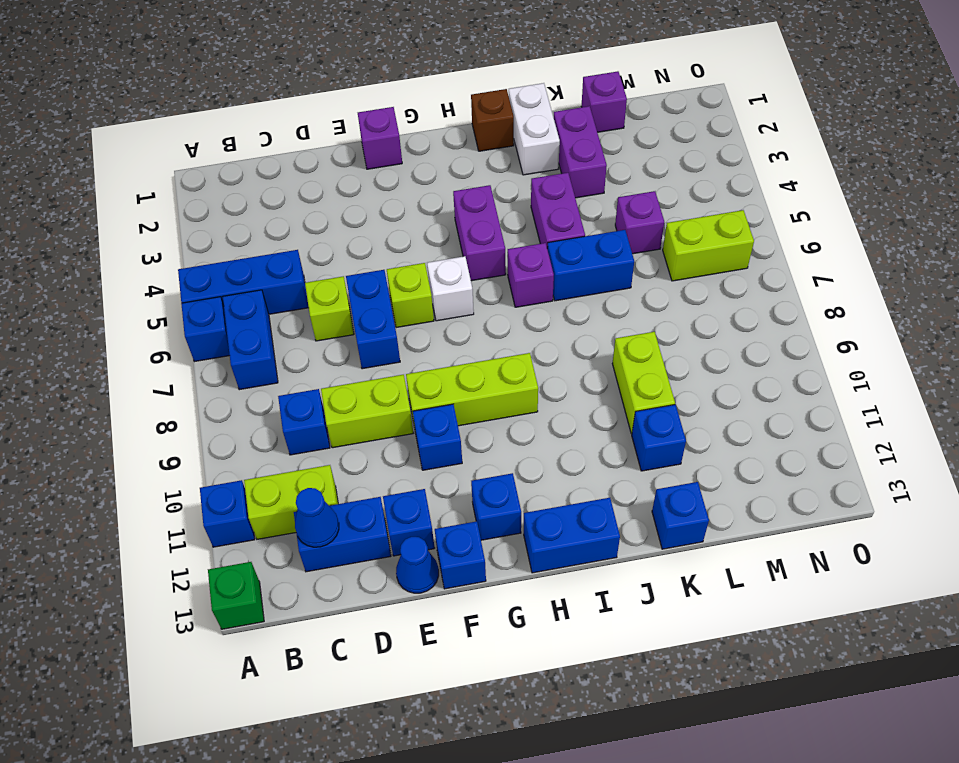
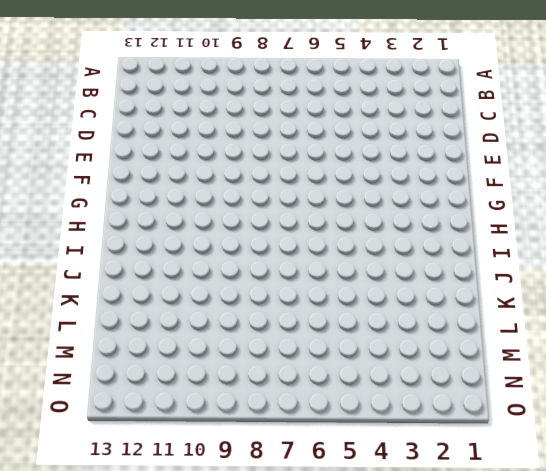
none -> blue brick A5:C5 level 1
none -> blue brick A6 level 1
none -> blue brick A11 level 1
none -> green brick A13 level 1

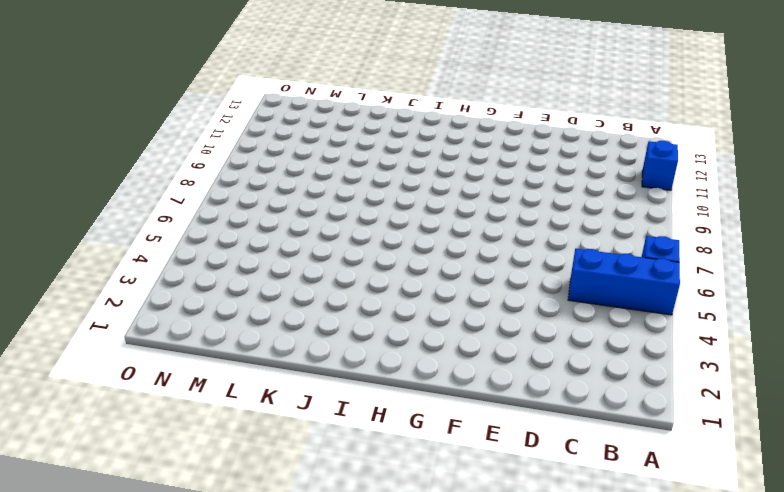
none -> green brick A13 level 1
none -> blue brick B6:B7 level 1
none -> lime brick B11:C11 level 1
none -> blue brick C9 level 1

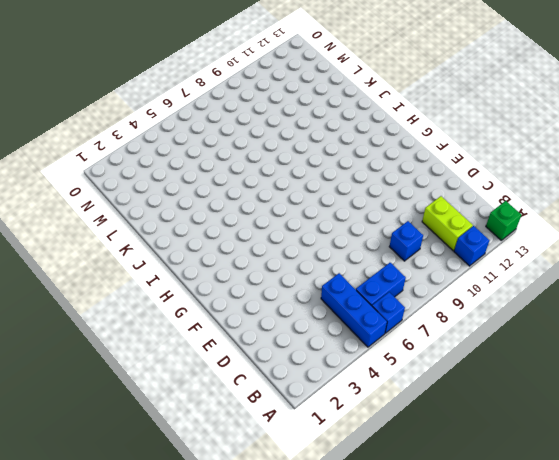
none -> blue brick C12:D12 level 1
none -> lime brick D6 level 1
none -> lime brick D9:E9 level 1
none -> blue brick E6:E7 level 1

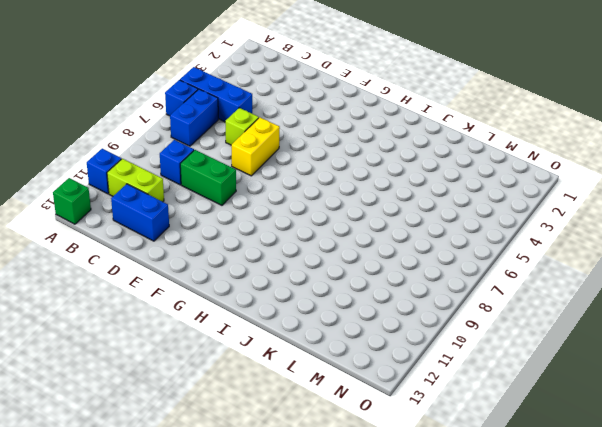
green brick D9:E9 level 1 -> lime brick D9:E9 level 1
yellow brick E6:E7 level 1 -> blue brick E6:E7 level 1
none -> blue brick E12 level 1
none -> blue cone E13 level 1
none -> purple brick F1 level 1
none -> lime brick F6 level 1

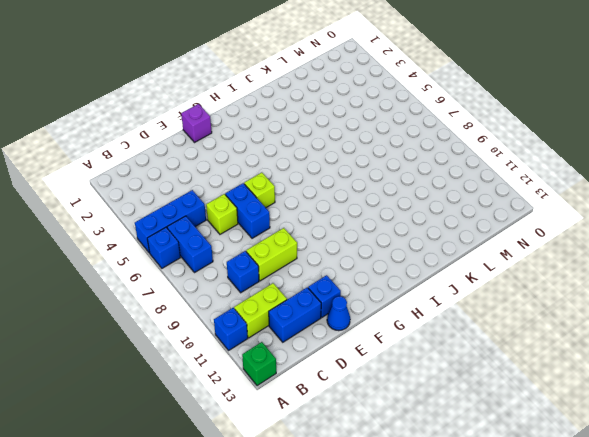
none -> lime brick F9:H9 level 1
none -> blue brick F10 level 1
none -> blue brick F13 level 1
none -> white brick G6 level 1

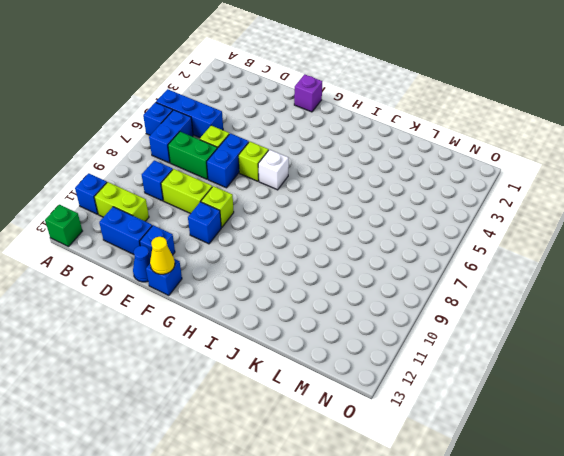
green brick C7:D7 level 1 -> none
lime brick F9 level 1 -> lime brick F9:H9 level 1
yellow cone F13 level 2 -> none
none -> blue brick G12 level 1
none -> purple brick H4:H5 level 1
none -> blue brick H13:I13 level 1
none -> brown brick I1 level 1

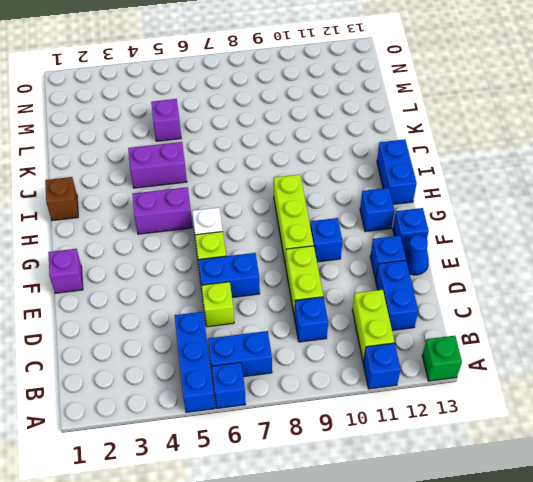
none -> purple brick I6 level 1
none -> white brick J1:J2 level 1
none -> blue brick J6:K6 level 1
none -> purple brick K2:K3 level 1

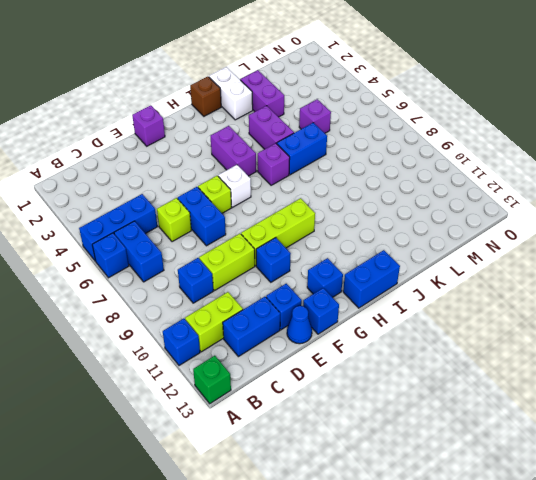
none -> lime brick K9:K10 level 1
none -> blue brick K11 level 1
none -> blue brick K13 level 1
none -> purple brick L1 level 1

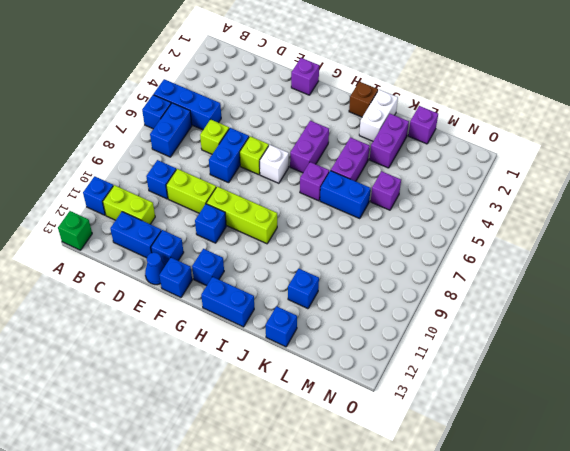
none -> lime brick K9:K10 level 1
none -> lime brick M6:N6 level 1
none -> blue cone C12 level 2

